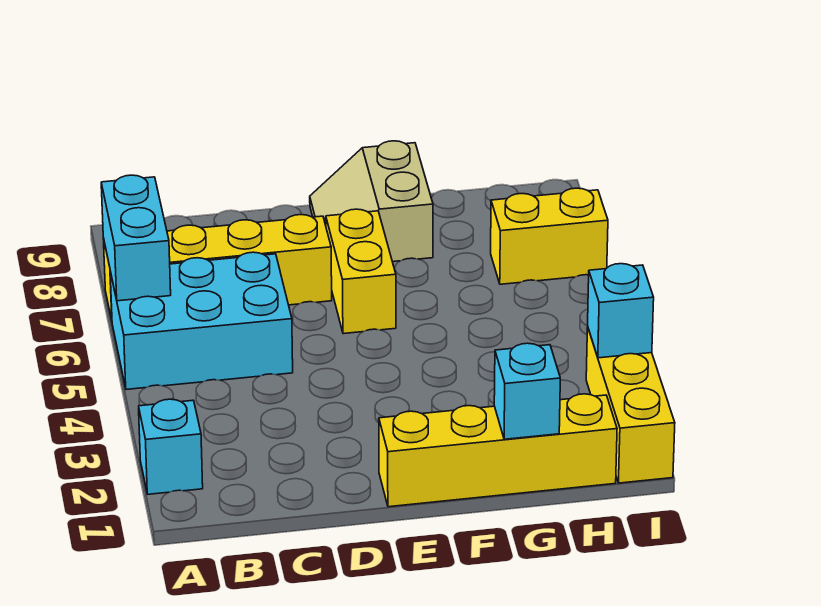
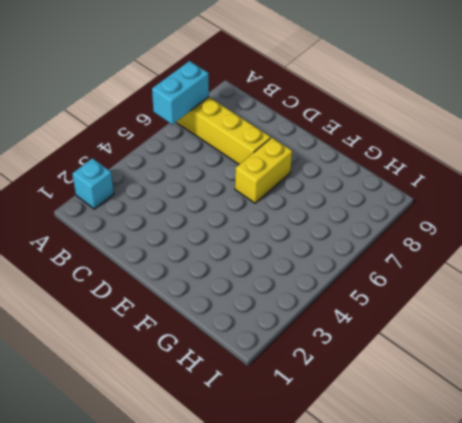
none -> cyan brick A5:C6 level 1
none -> yellow brick E1:H1 level 1

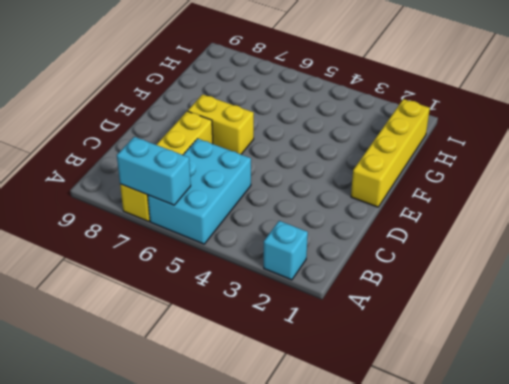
none -> tan slope E8:F9 level 1 top F
none -> yellow brick H7:I7 level 1

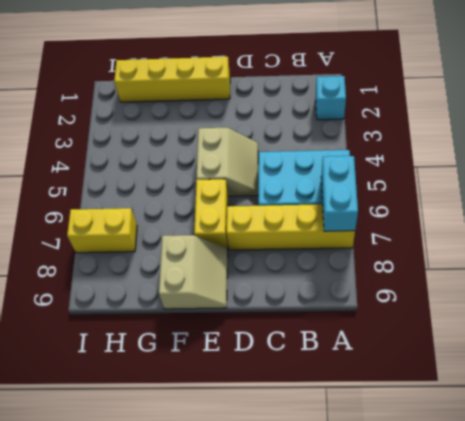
tan slope D4:E5 level 1 top E -> none
none -> yellow brick I1:I3 level 1
none -> cyan brick G1 level 2

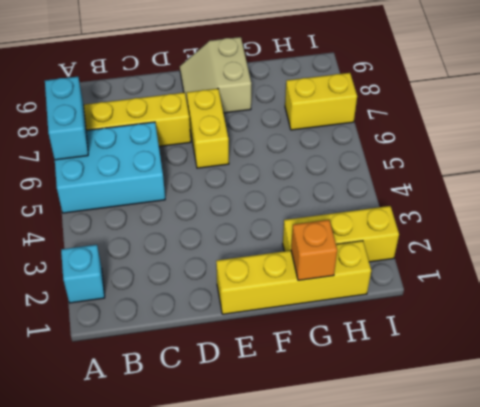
orange brick G1 level 2 -> cyan brick G1 level 2
yellow brick G2:I2 level 1 -> yellow brick I1:I3 level 1
none -> cyan brick I3 level 2

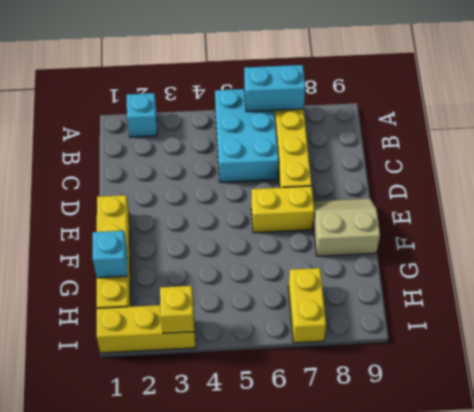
yellow brick I3 level 2 -> cyan brick I3 level 2

